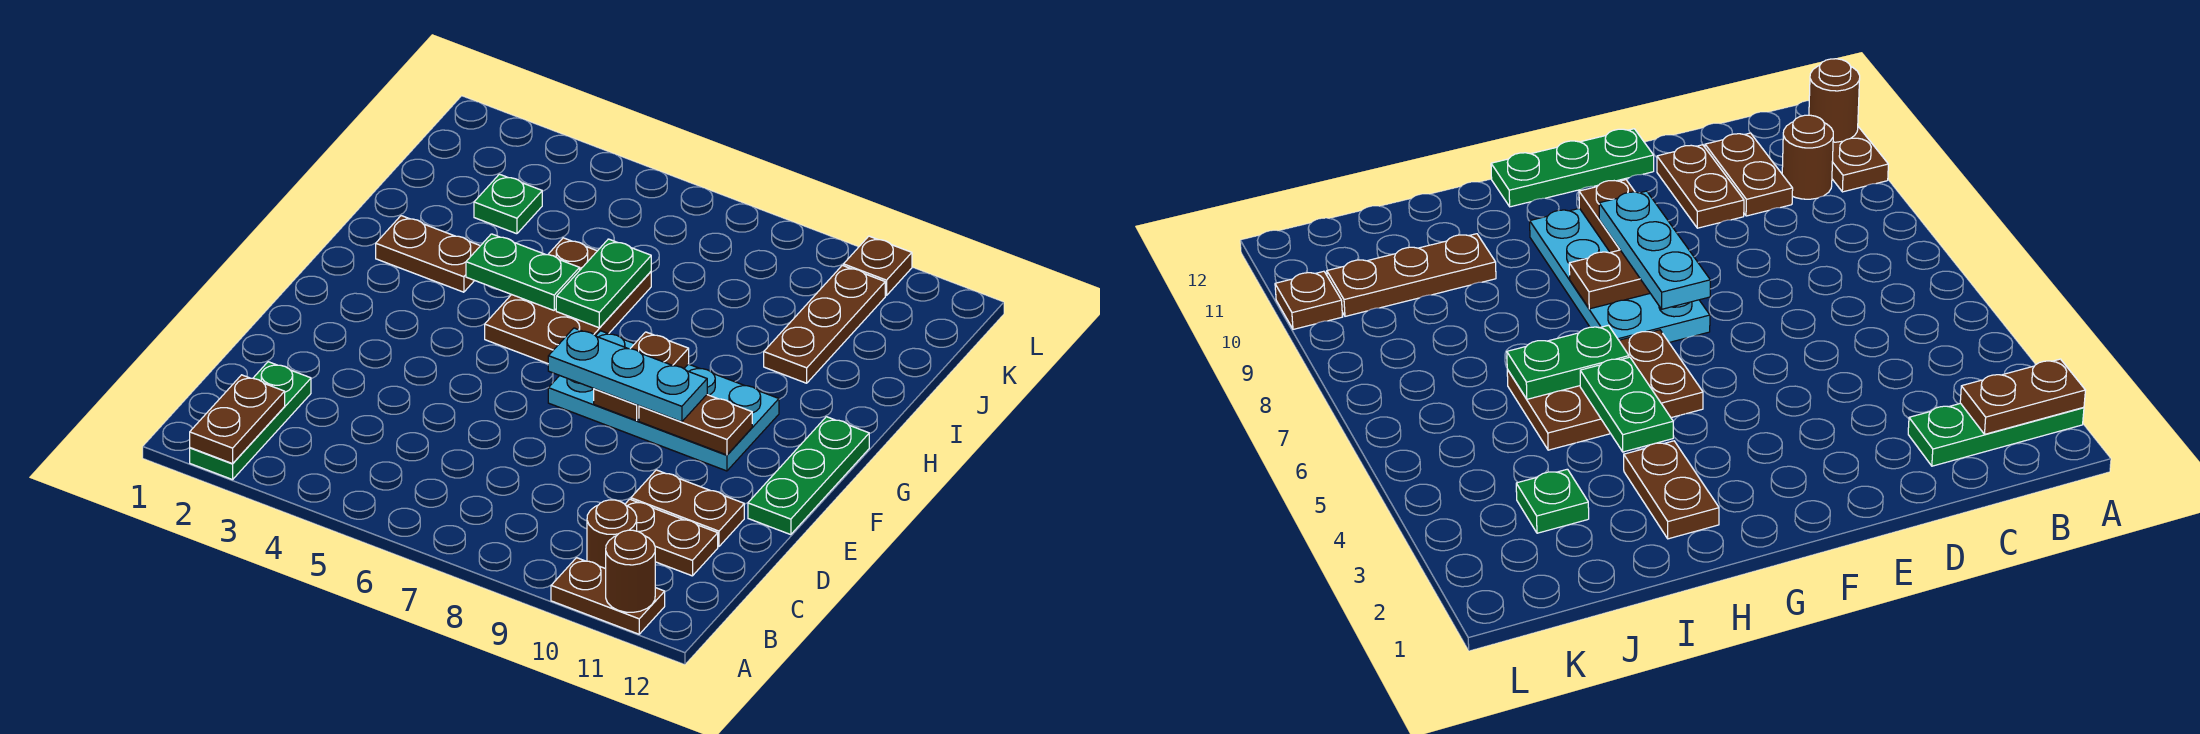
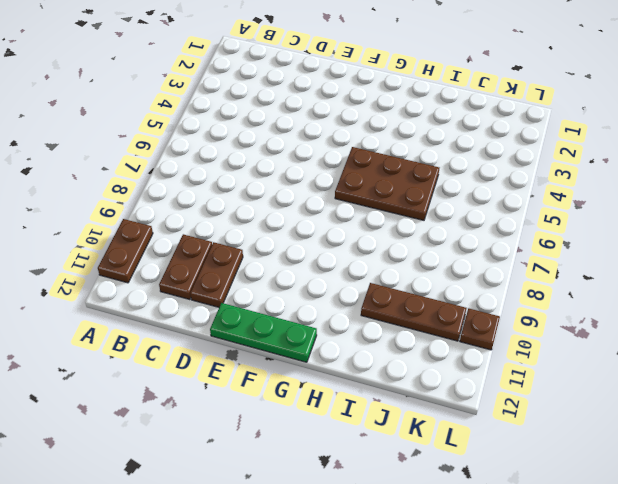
none -> green plate A2:C2 level 1
none -> brown round brick B10 level 1
none -> cyan plate F7:G10 level 1

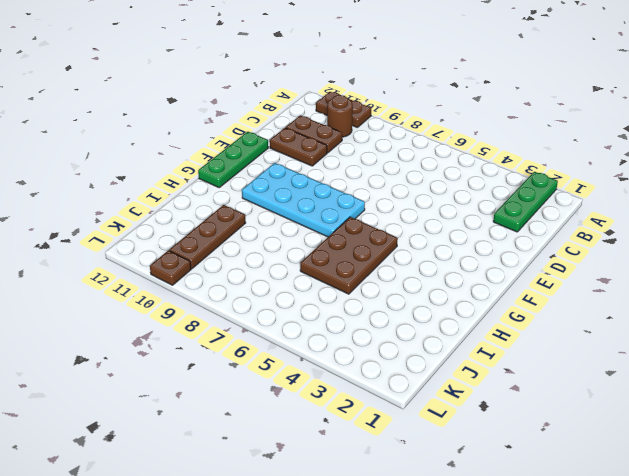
none -> brown plate H2:H3 level 1
none -> green plate J3 level 1
none -> brown plate A2:B2 level 2

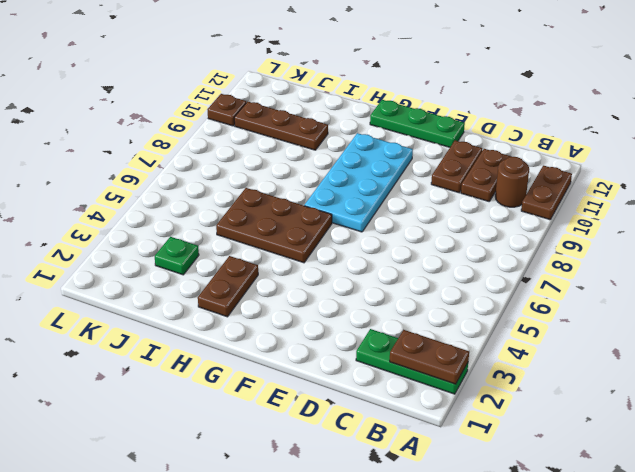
none -> brown round brick A11 level 2
none -> brown plate F8:G8 level 2
none -> brown plate F9:F10 level 2

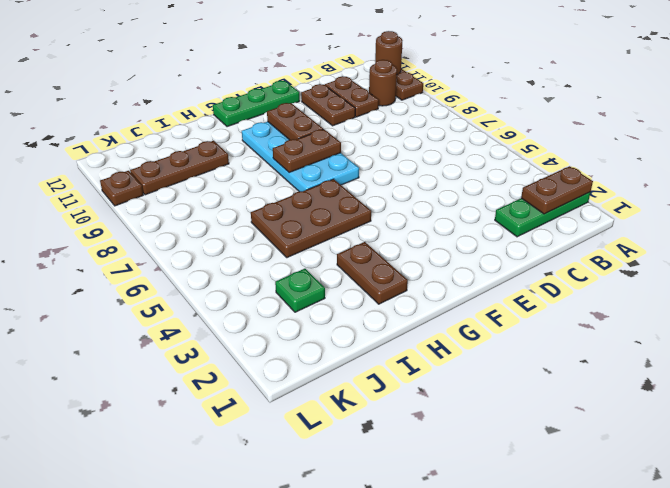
none -> green plate H4:H5 level 2
none -> green plate H6:I6 level 2
none -> cyan plate F7:F9 level 3

